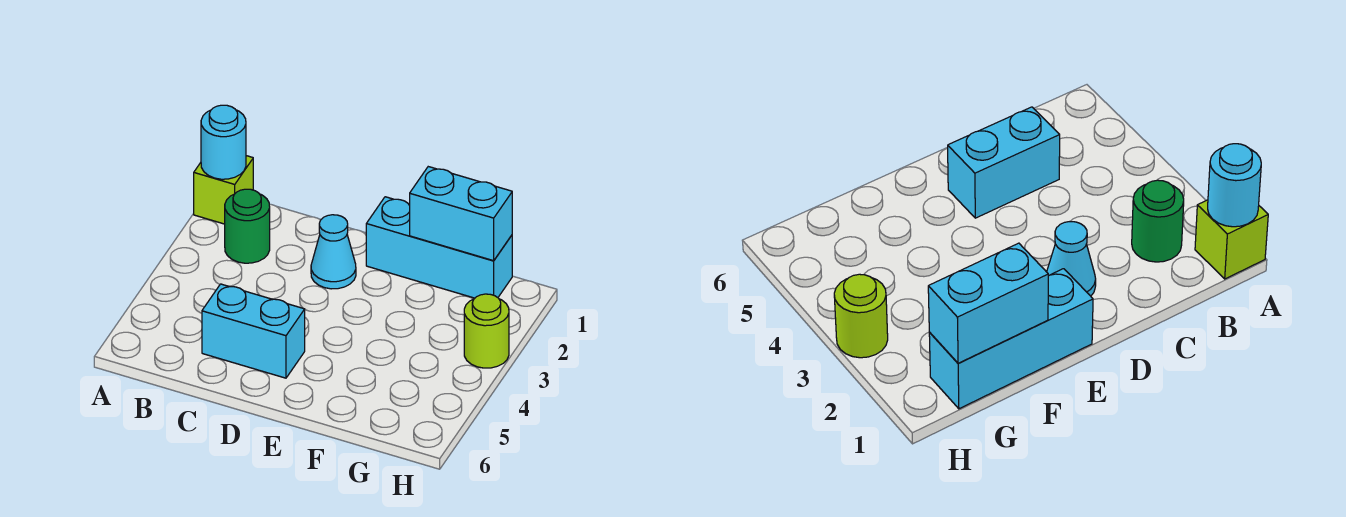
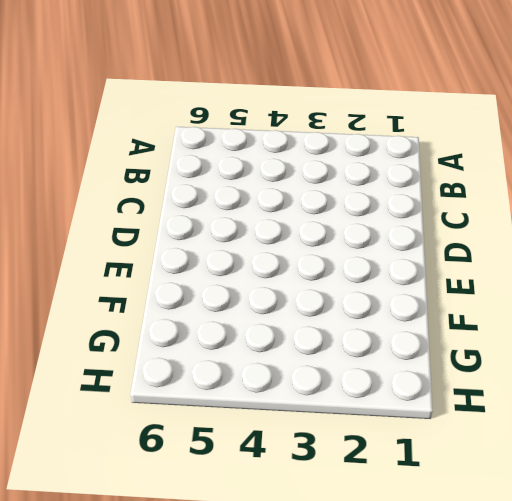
none -> lime brick A1 level 1
none -> green round brick B2 level 1

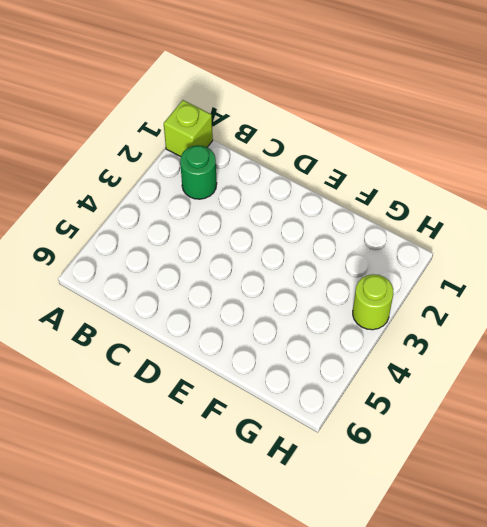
none -> cyan brick C5:D5 level 1
none -> cyan cone D2 level 1

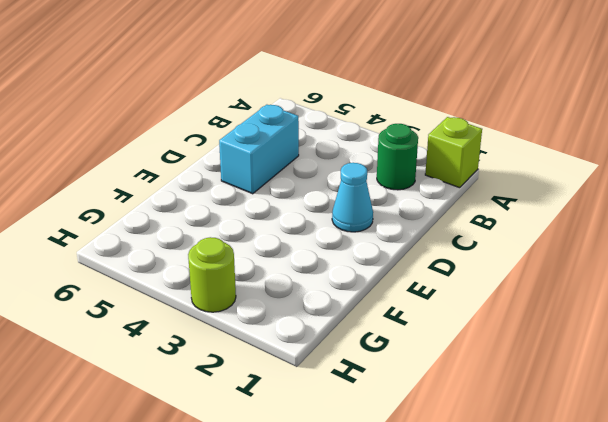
none -> cyan brick E1:G1 level 1
none -> cyan round brick A1 level 2

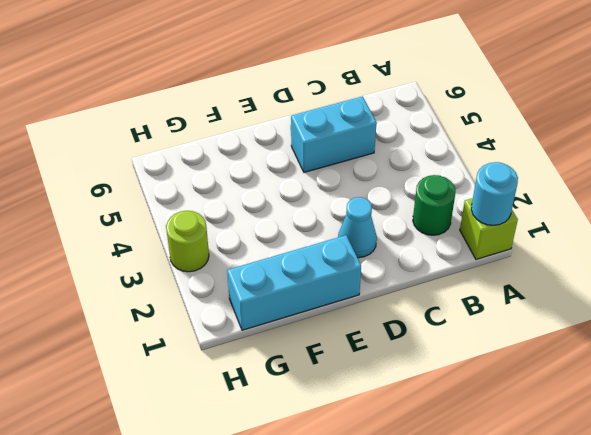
none -> cyan brick F1:G1 level 2

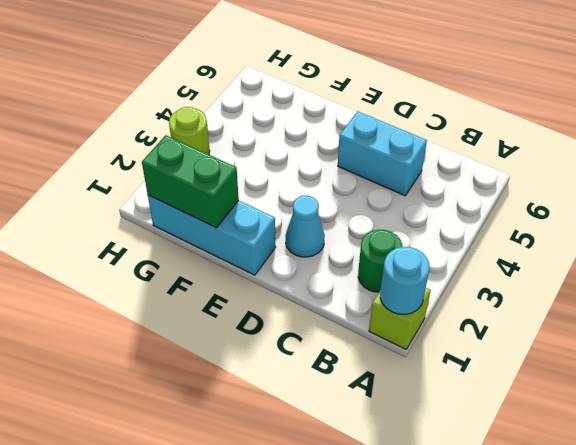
green brick F1:G1 level 2 -> cyan brick F1:G1 level 2

